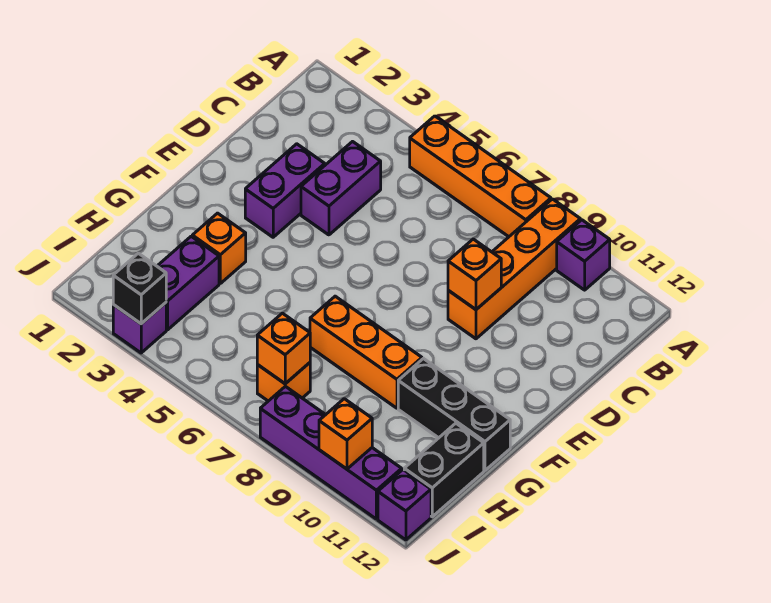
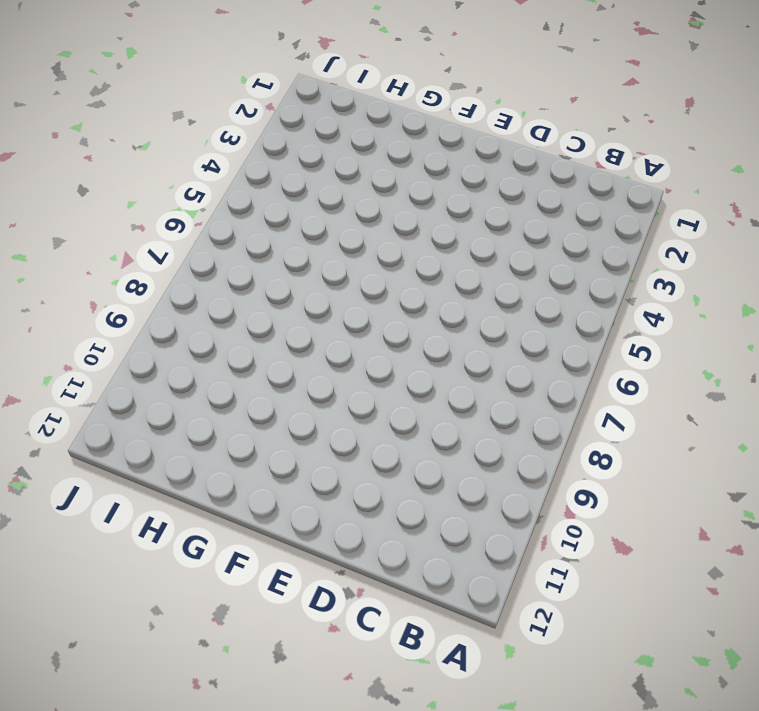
none -> orange brick A5:A8 level 1
none -> orange brick A9:D9 level 1
none -> purple brick A10 level 1

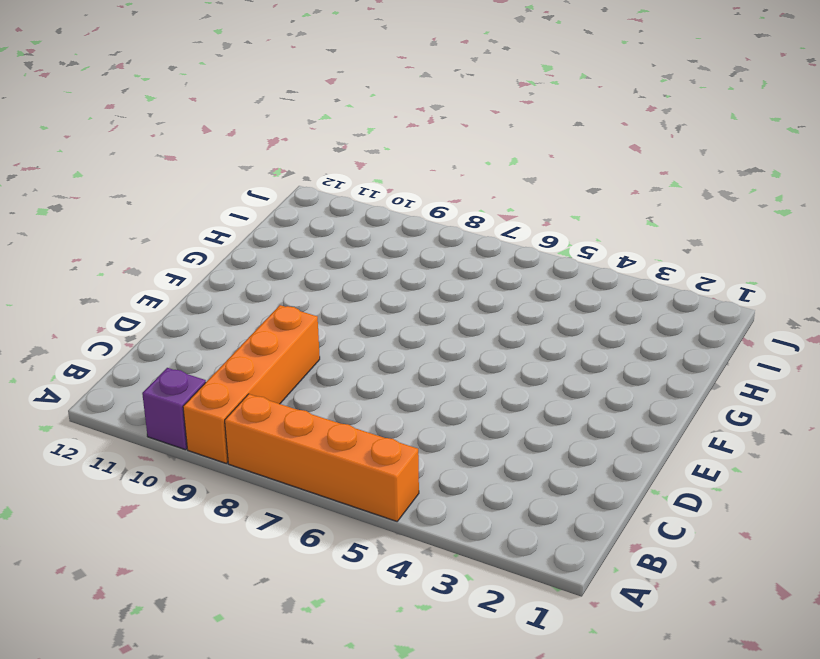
none -> purple brick C4:D4 level 1
none -> purple brick D3:E3 level 1
none -> orange brick G3 level 1

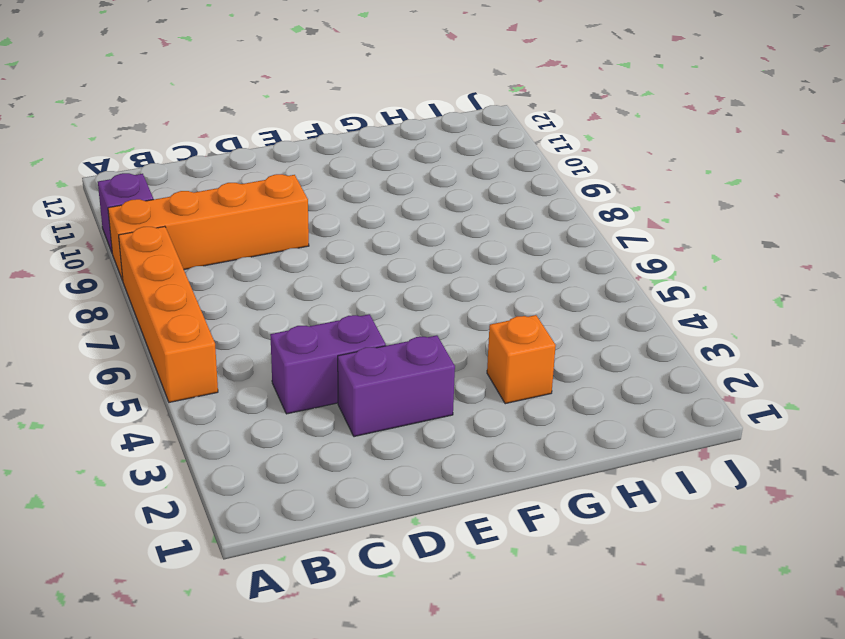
none -> orange brick G7:G9 level 1
none -> black brick G10:G12 level 1
none -> purple brick H3:I3 level 1

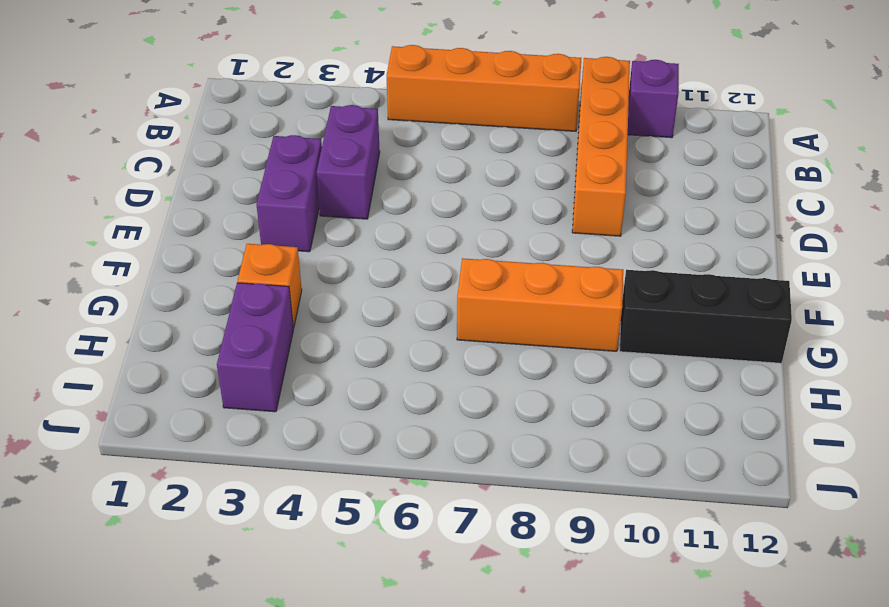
none -> black brick H12:I12 level 1
none -> orange brick I7 level 1
none -> purple brick J3 level 1

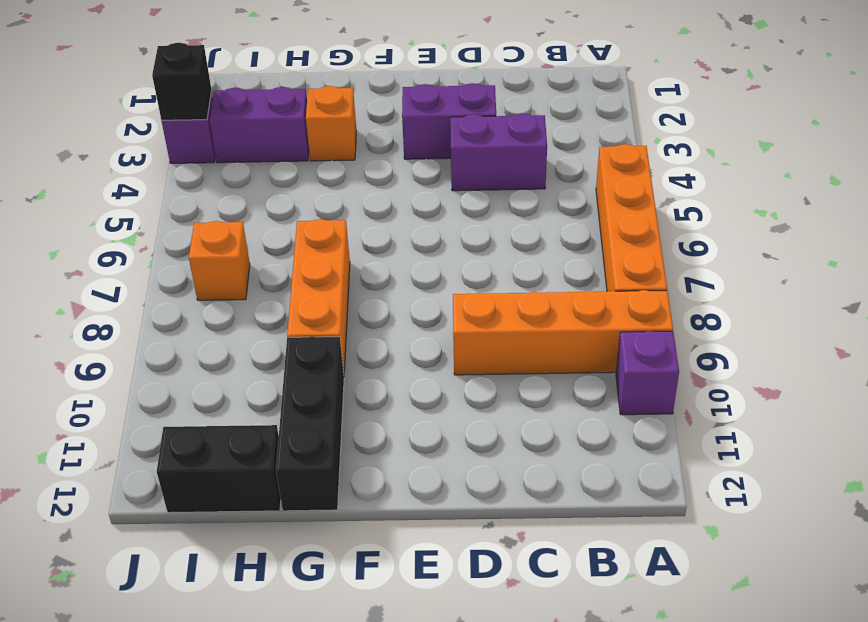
none -> purple brick J8:J11 level 1
none -> purple brick J12 level 1
none -> orange brick D9 level 2

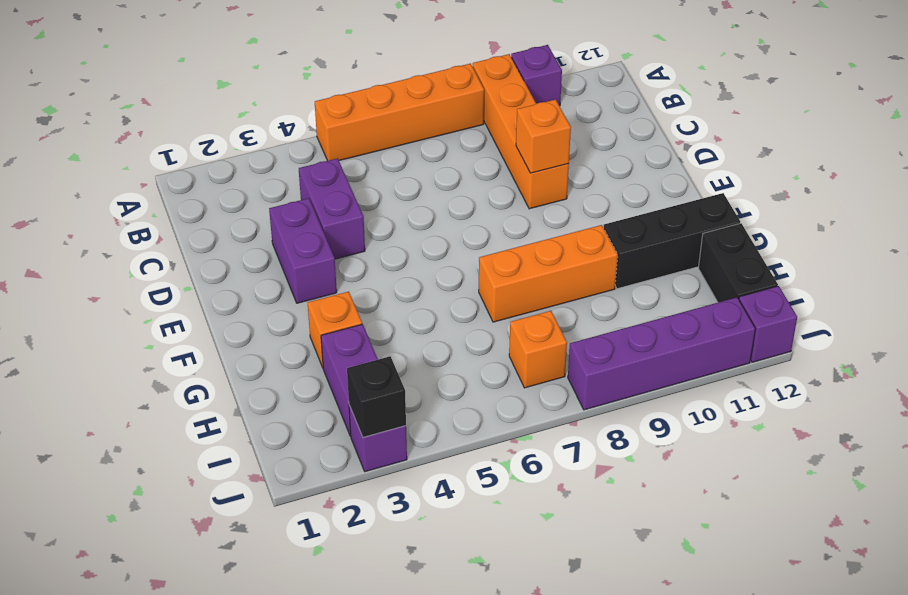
none -> orange brick I7 level 2
none -> orange brick J10 level 2

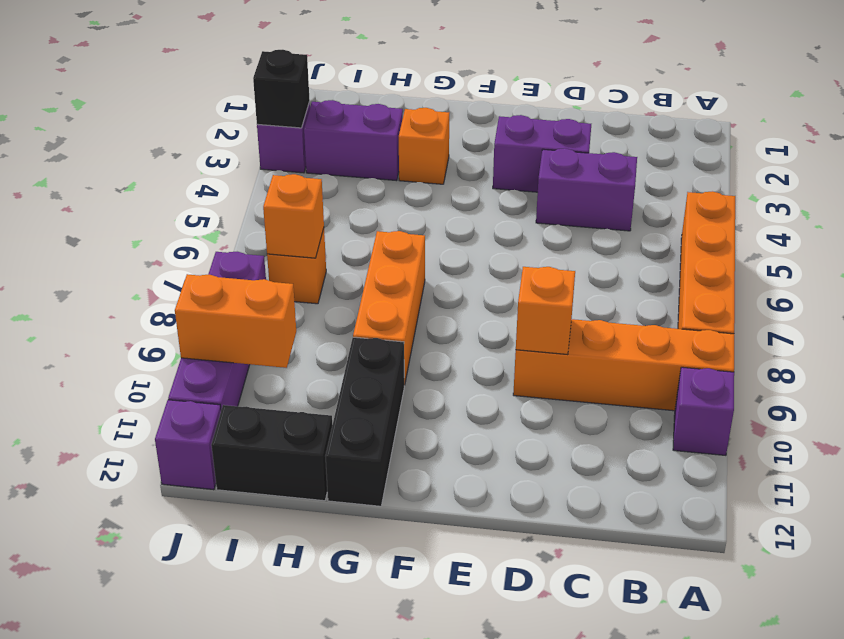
orange brick I10:J10 level 2 -> orange brick J10 level 2

